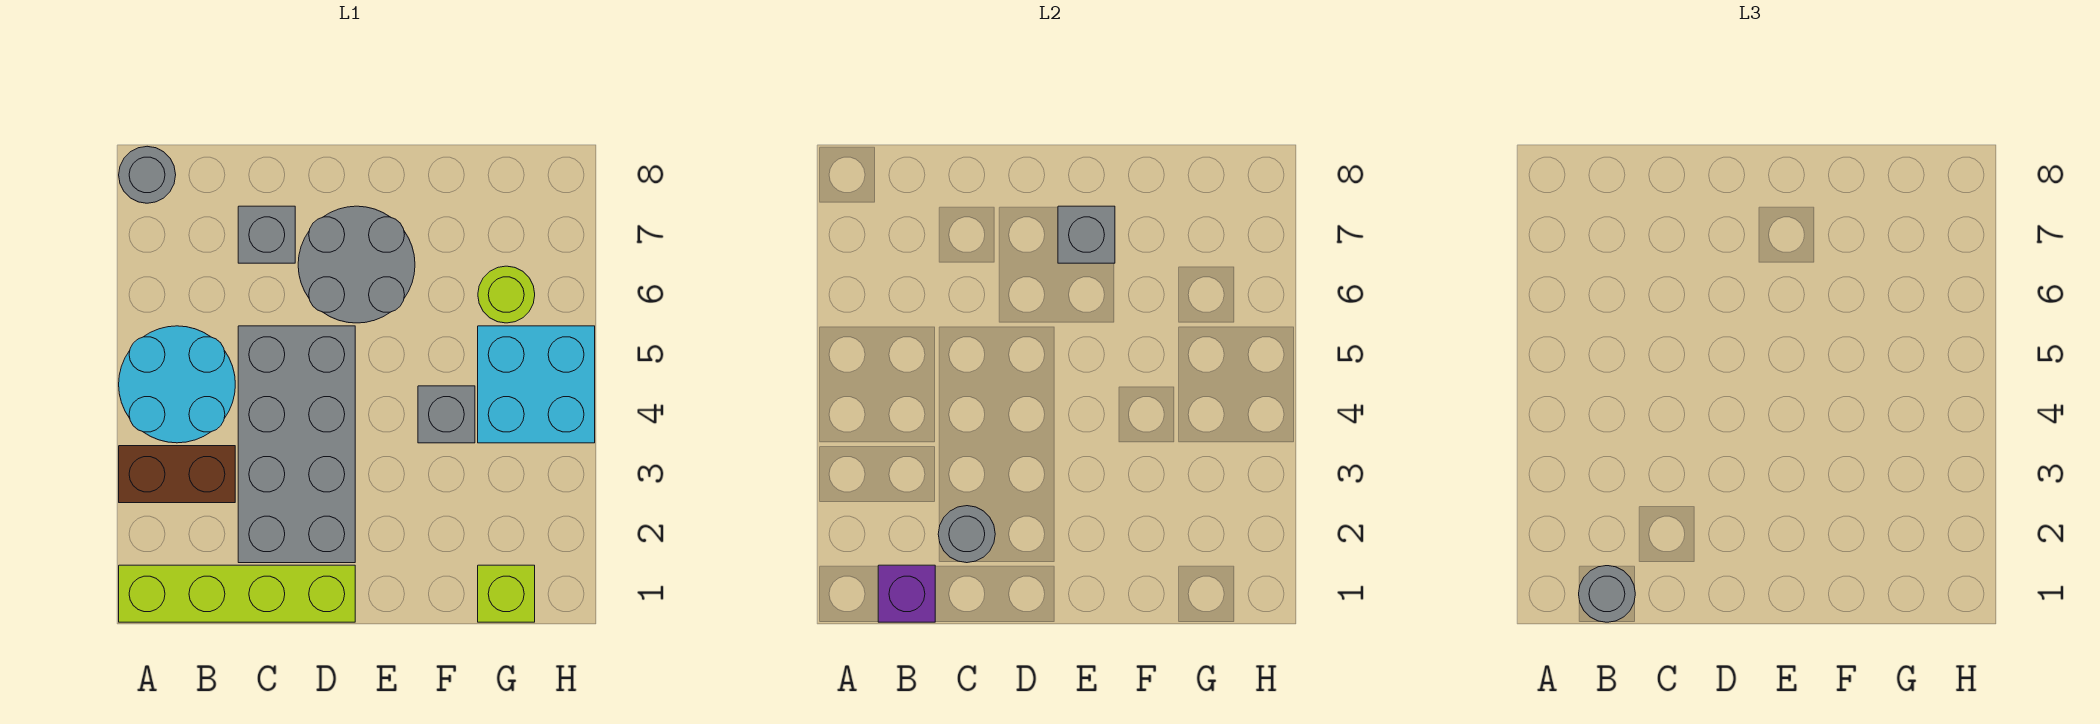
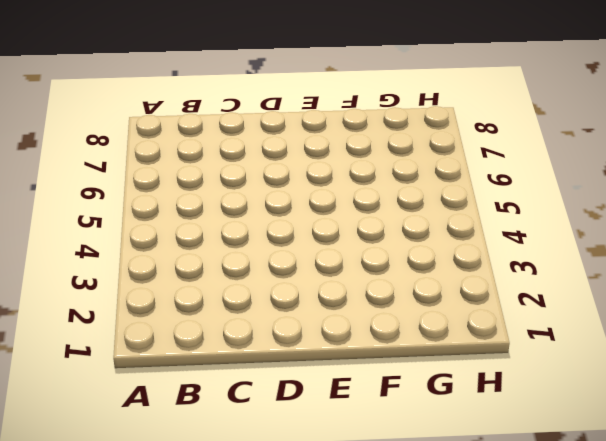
none -> lime brick A1:D1 level 1
none -> brown brick A3:B3 level 1
none -> cyan round brick A4:B5 level 1

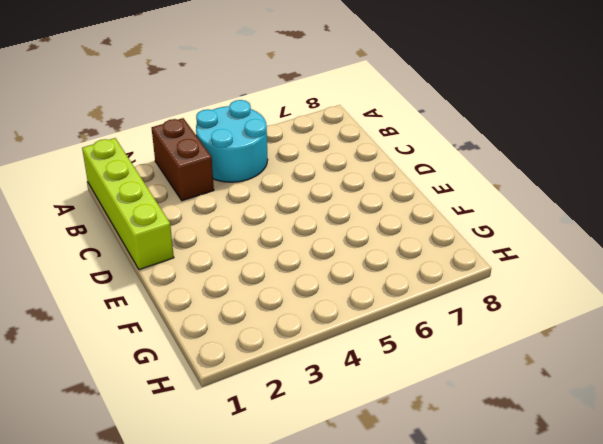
none -> grey round brick A8 level 1
none -> grey brick C2:D5 level 1
none -> grey brick C7 level 1

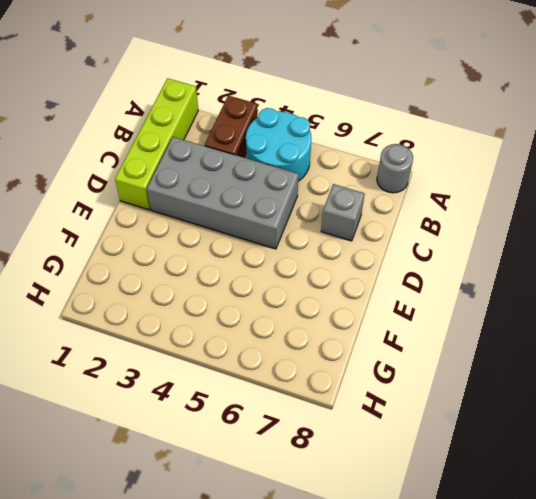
none -> grey round brick D6:E7 level 1
none -> grey brick F4 level 1
none -> lime brick G1 level 1

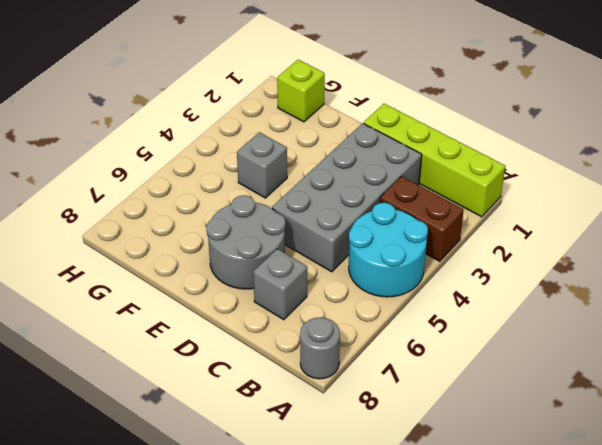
none -> cyan brick G4:H5 level 1
none -> lime round brick G6 level 1
none -> purple brick B1 level 2

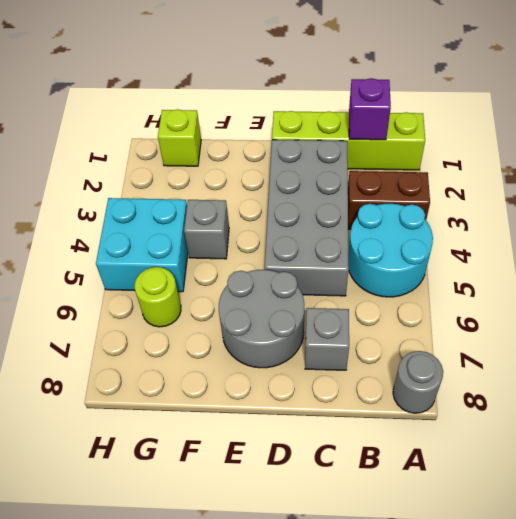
none -> grey round brick C2 level 2
none -> grey brick E7 level 2
none -> grey round brick B1 level 3

